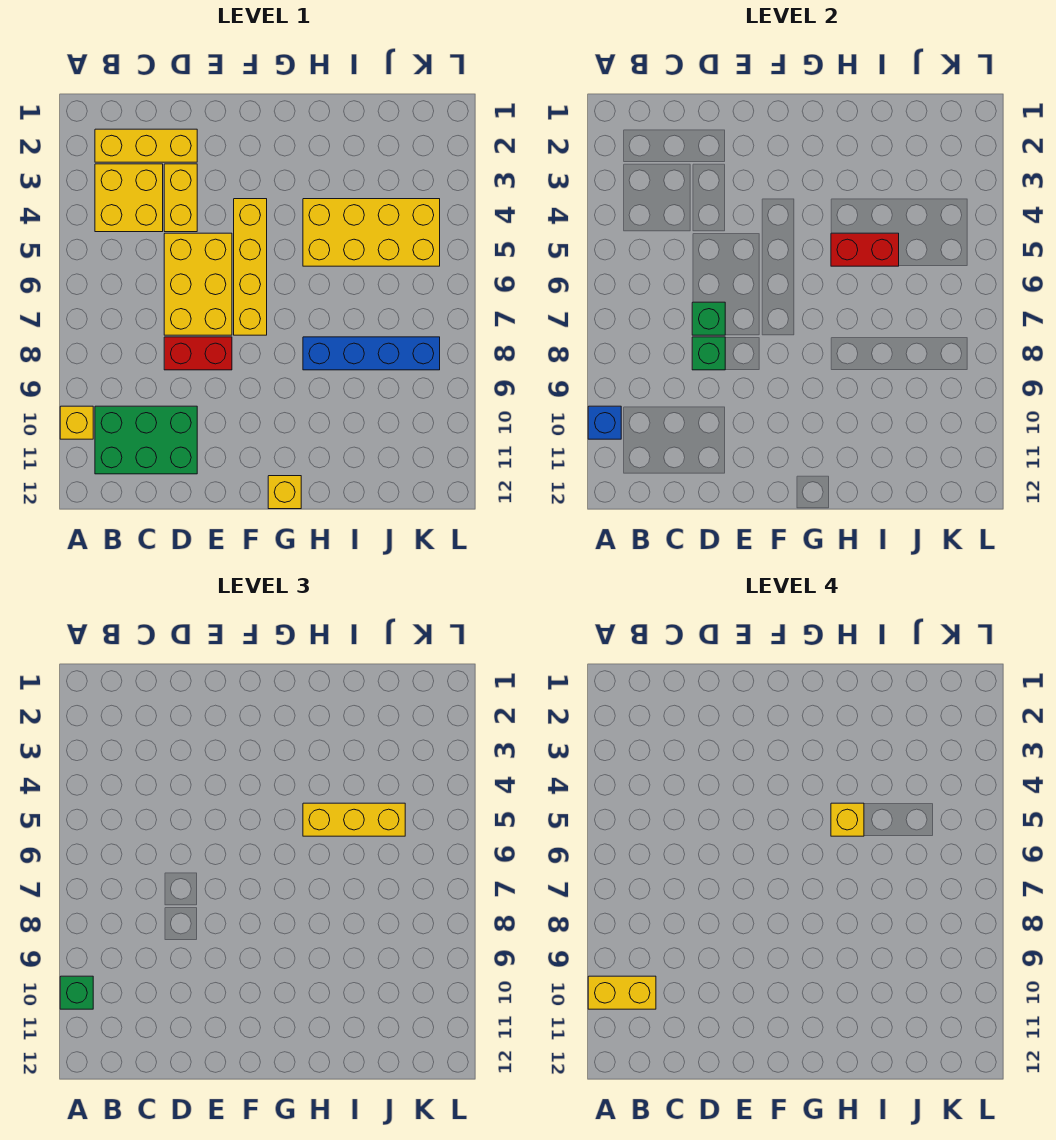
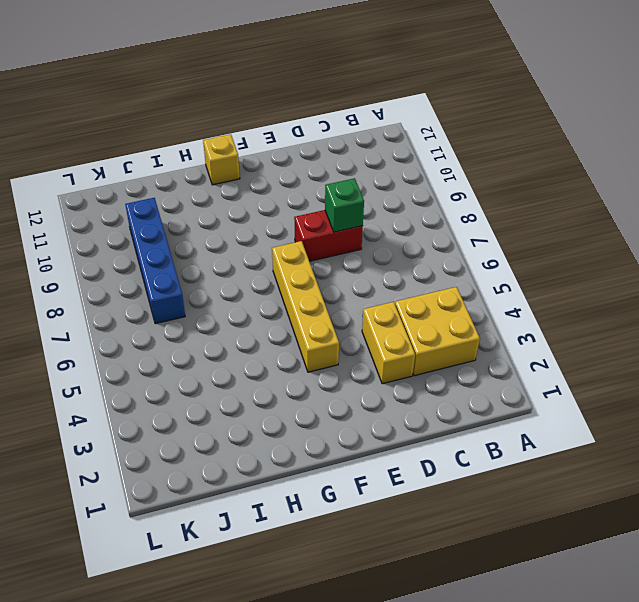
blue brick J7:J10 level 1 -> blue brick H8:K8 level 1
none -> yellow brick A10 level 1
none -> yellow brick B2:D2 level 1
none -> green brick B10:D11 level 1

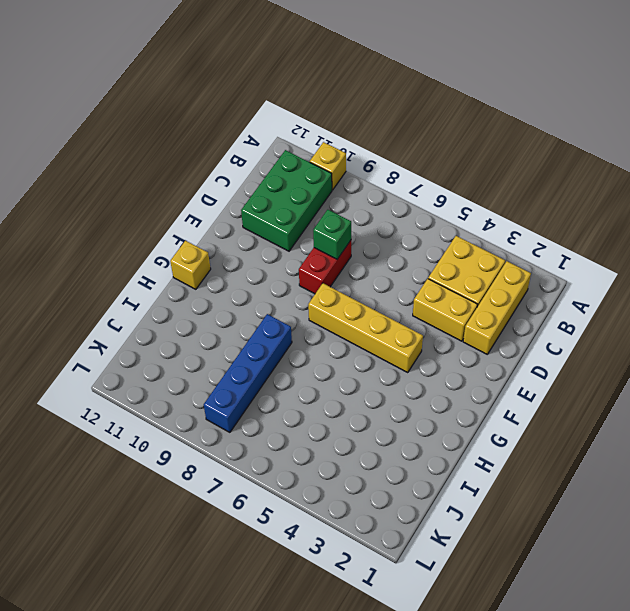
none -> yellow brick D5:E7 level 1
none -> yellow brick H4:K5 level 1
none -> blue brick A10 level 2

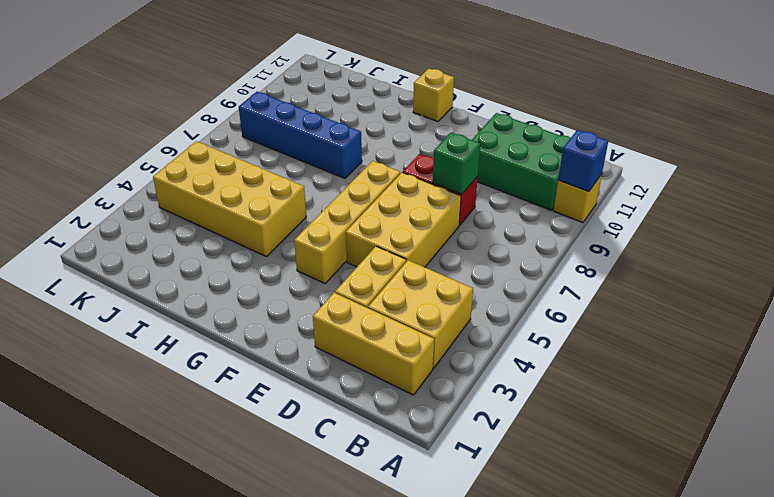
none -> green brick D7 level 2
none -> red brick H5:I5 level 2
none -> green brick A10 level 3

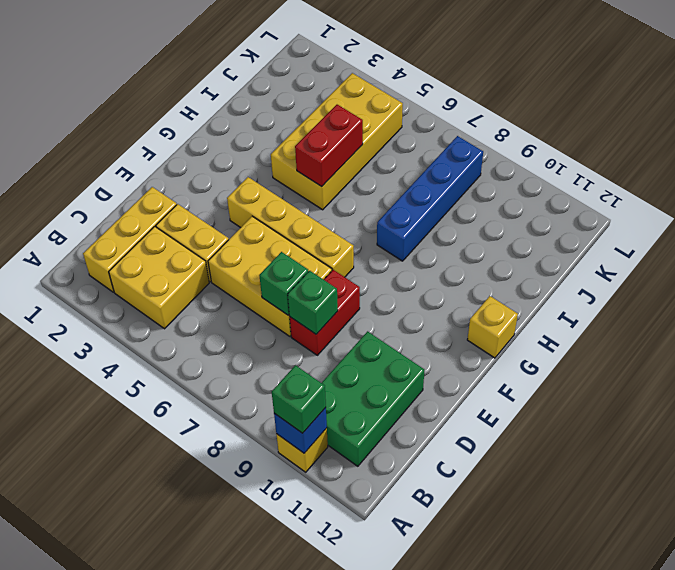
none -> yellow brick H5:J5 level 3
none -> yellow brick A10:B10 level 4
none -> yellow brick H5 level 4

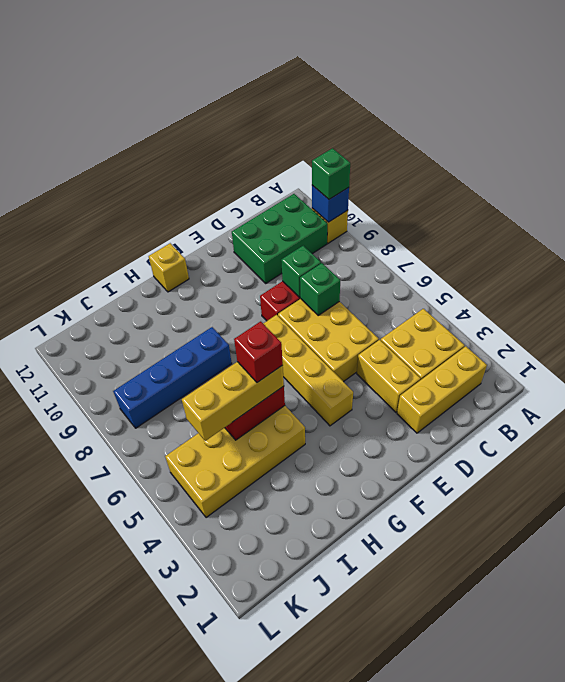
red brick H5 level 4 -> yellow brick H5 level 4
none -> yellow brick A10:B10 level 4

